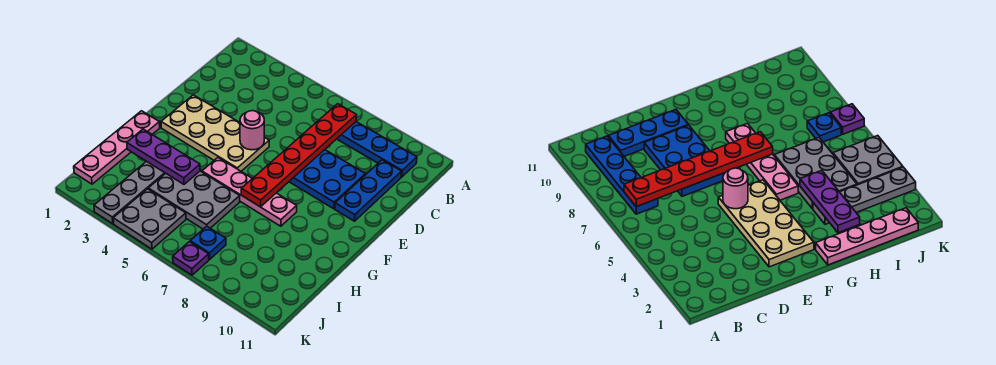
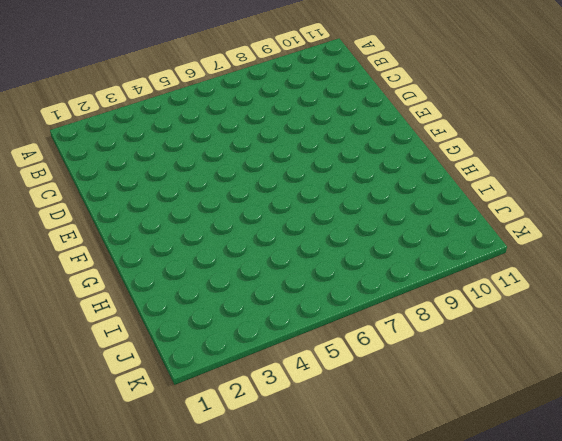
none -> blue plate B7:B10 level 1
none -> blue plate C10:E10 level 1
none -> blue plate D7:E9 level 1

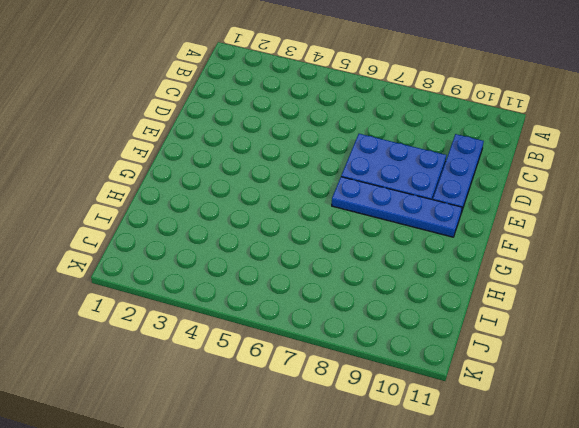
blue plate F7:F10 level 1 -> blue plate B7:B10 level 1
none -> tan plate E2:F5 level 1
none -> pink plate G1:J1 level 1
none -> pink plate G5:G8 level 1

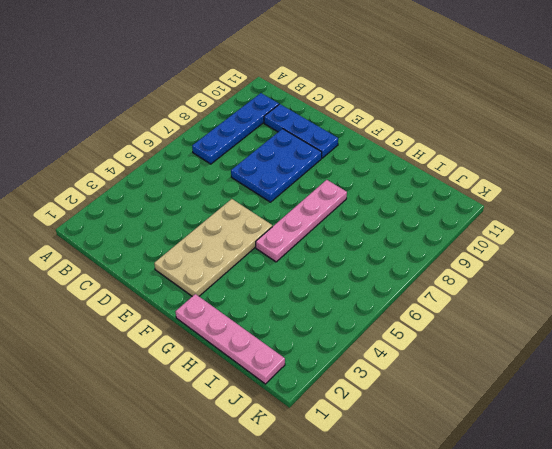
none -> grey plate H3:K3 level 1
none -> grey plate H4:I6 level 1
none -> grey plate J4:K5 level 1

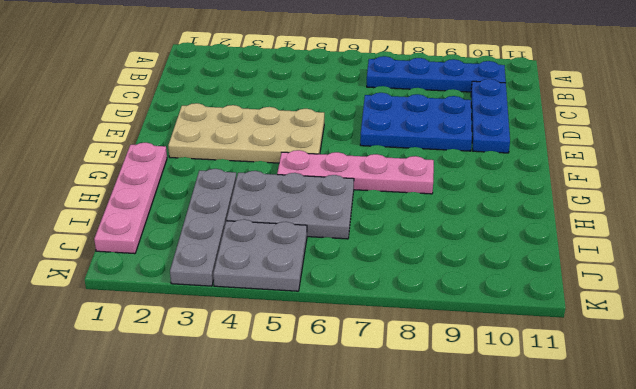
none -> blue plate J7 level 1
none -> purple plate K7 level 1
none -> red plate B7:G7 level 2

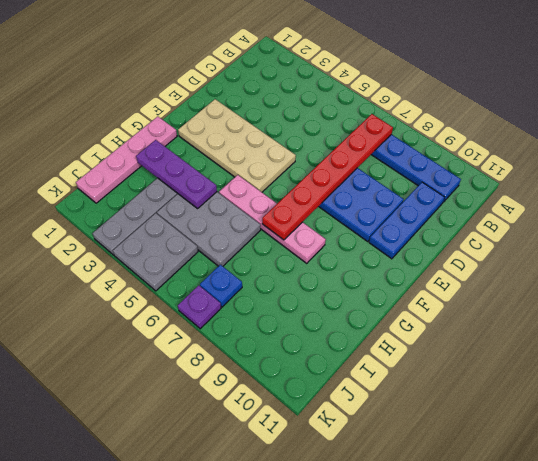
none -> pink round brick E5 level 2

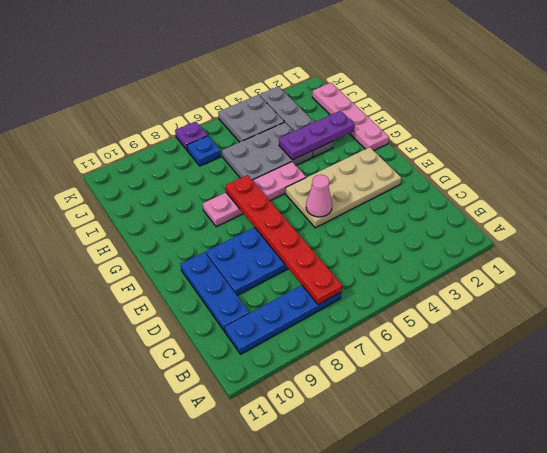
pink cone E5 level 2 -> pink round brick E5 level 2

